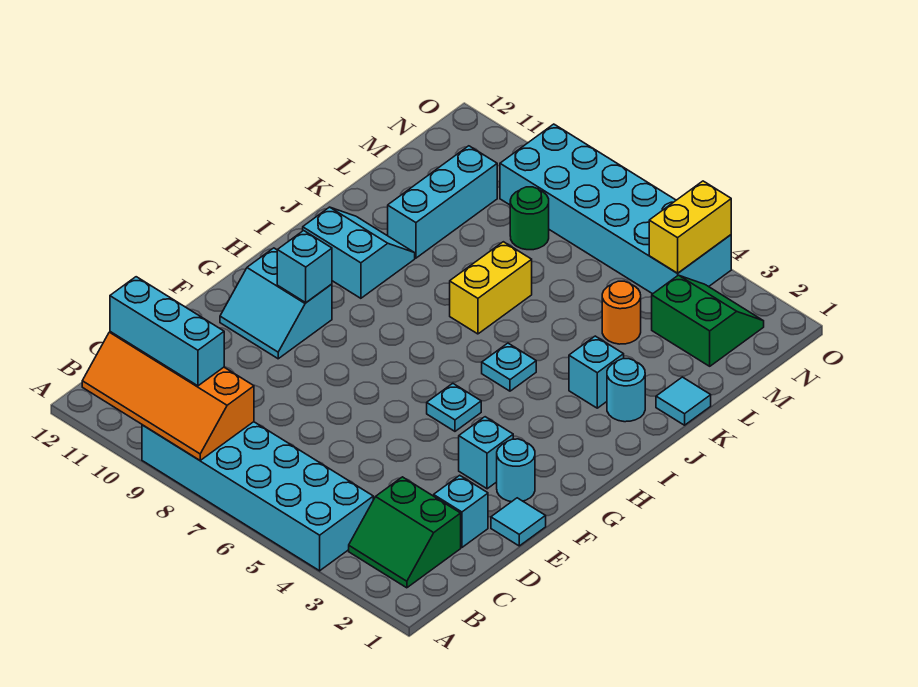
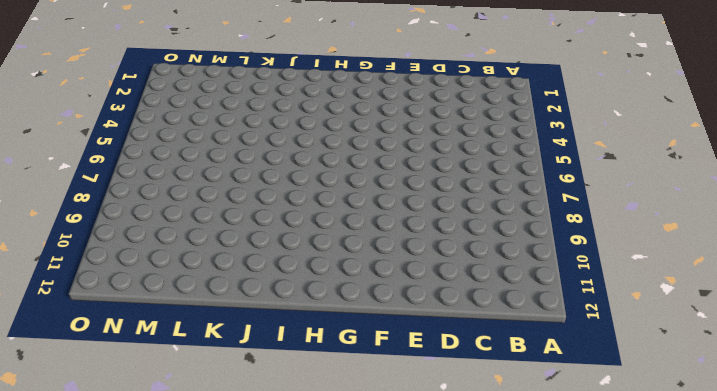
none -> cyan brick A4:B9 level 1
none -> green slope B2:C3 level 1 top C
none -> cyan brick D2 level 1

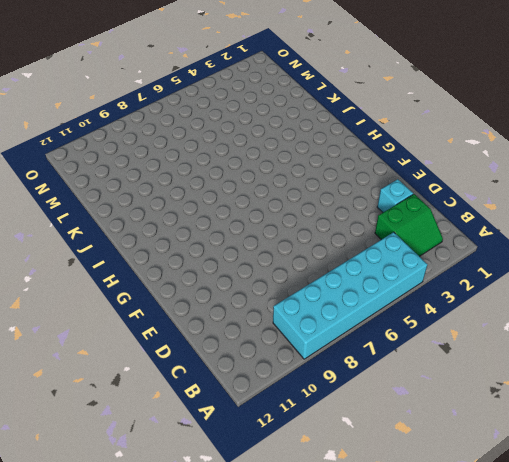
none -> cyan tile E1 level 1
none -> cyan round brick F2 level 1
none -> cyan brick F3 level 1

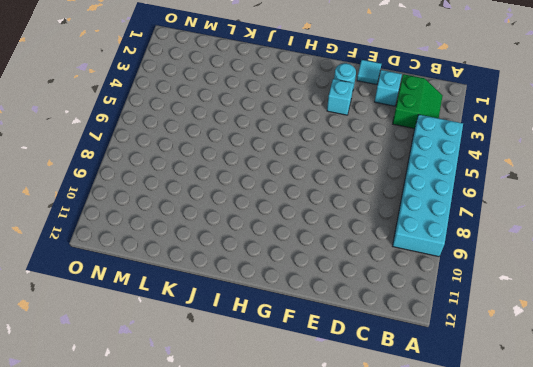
none -> cyan slope F10:G11 level 1 top G
none -> cyan plate G5 level 1
none -> cyan plate I5 level 1

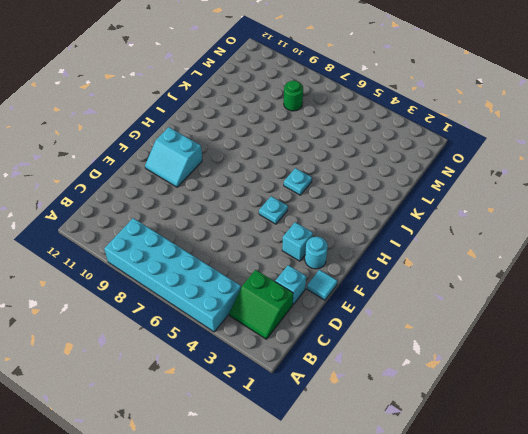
none -> cyan slope I10:J11 level 1 top I
none -> cyan round brick J2 level 1
none -> cyan brick J3 level 1

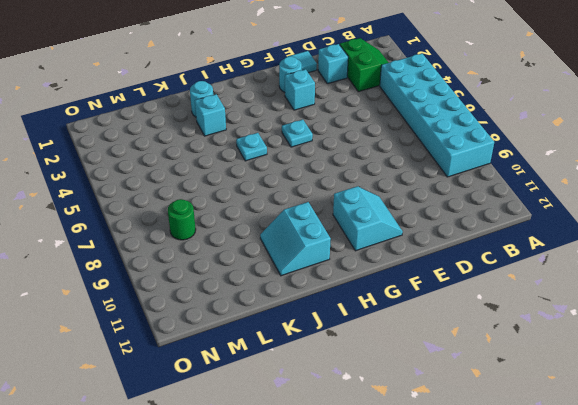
none -> yellow brick J7:K7 level 1
none -> cyan tile K1 level 1
none -> cyan brick K10:M10 level 1

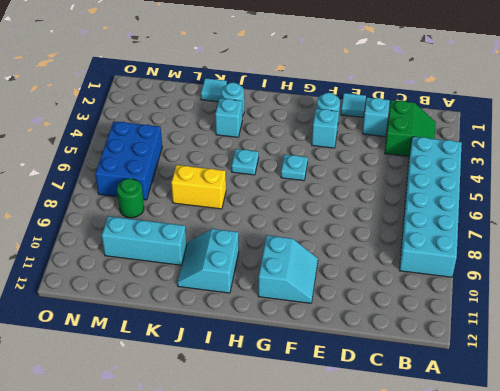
blue brick M5:N7 level 1 -> cyan brick N4:O9 level 1
none -> orange round brick L4 level 1
none -> green slope M2:N3 level 1 top M
none -> orange slope A8:B11 level 2 top B

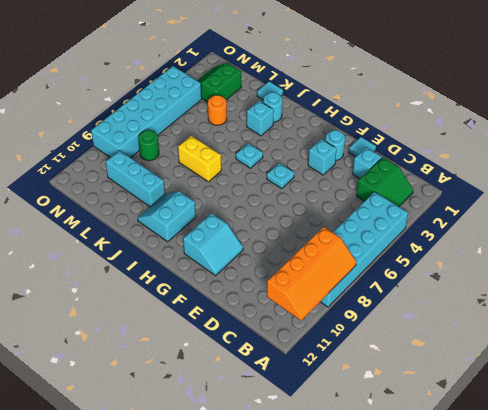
none -> cyan brick G10 level 2
none -> yellow brick N4:O4 level 2
none -> cyan brick B9:B11 level 3

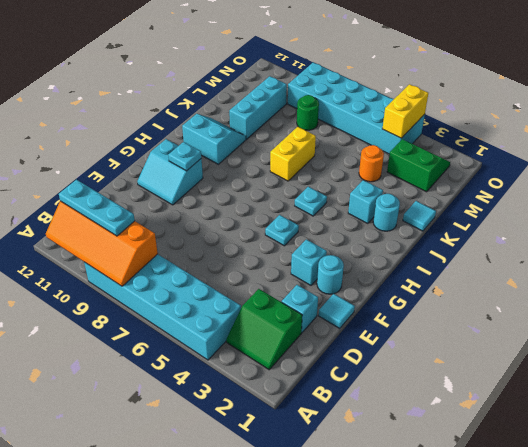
cyan plate B9:B11 level 3 -> cyan brick B9:B11 level 3
cyan plate G10 level 2 -> cyan brick G10 level 2

